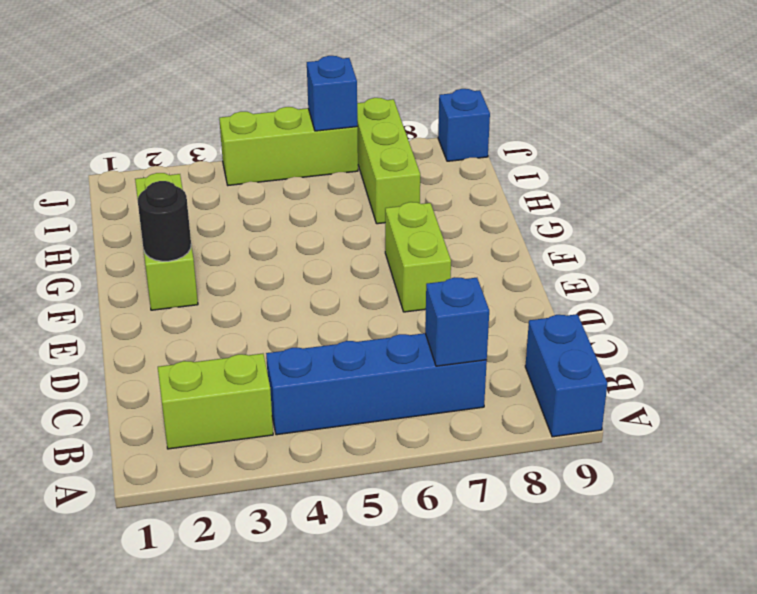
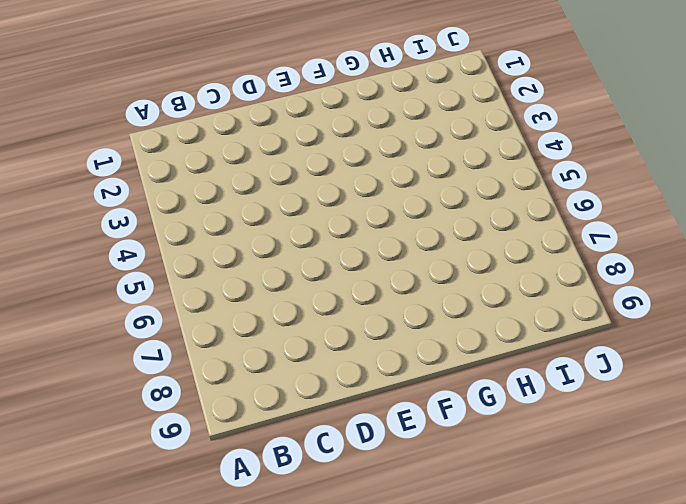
none -> blue brick A9:B9 level 1
none -> lime brick B2:B3 level 1

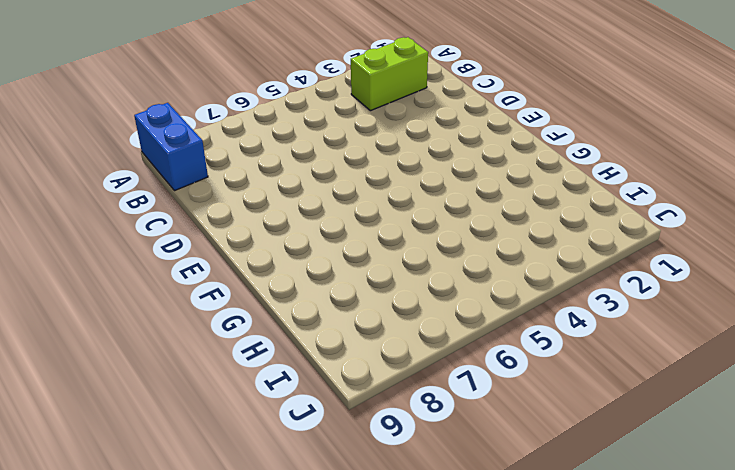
none -> blue brick B4:B7 level 1
none -> lime brick E7:F7 level 1

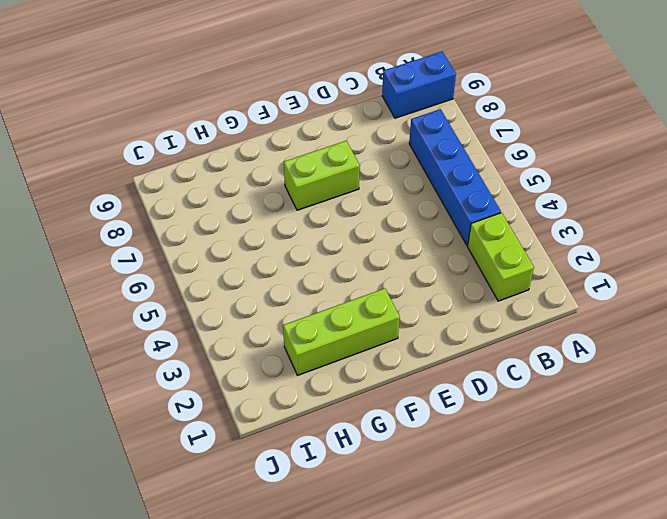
none -> lime brick H7:J7 level 1
none -> lime brick J4:J6 level 1

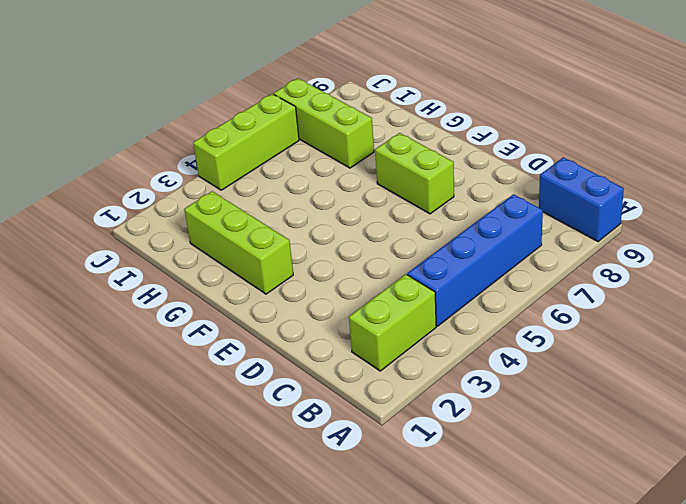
none -> blue brick J9 level 1
none -> blue brick B7 level 2

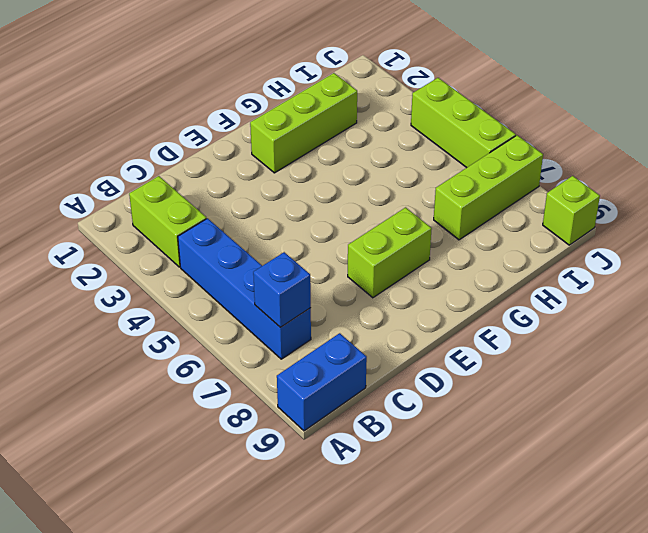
lime brick J9 level 1 -> blue brick J9 level 1
none -> black round brick F2 level 2
none -> blue brick J6 level 2

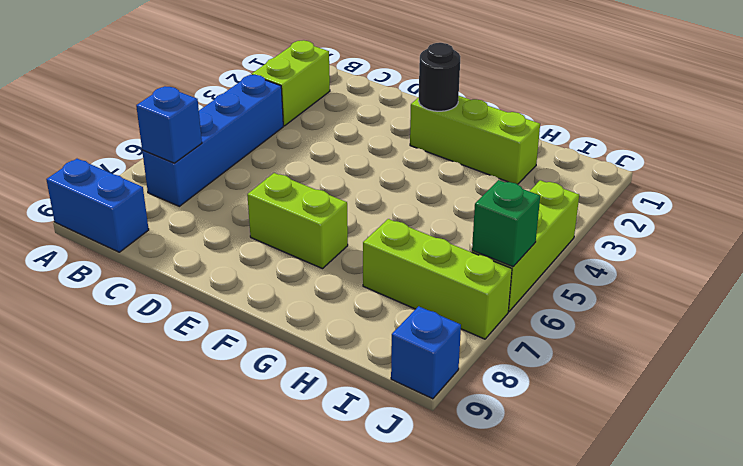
green brick J6 level 2 -> blue brick J6 level 2

